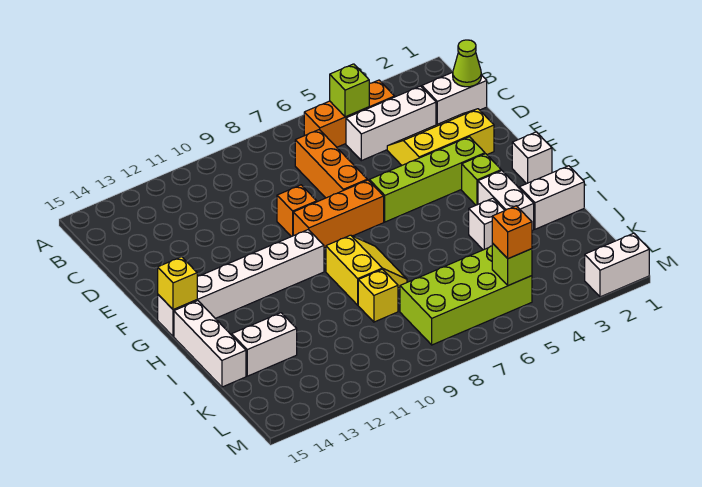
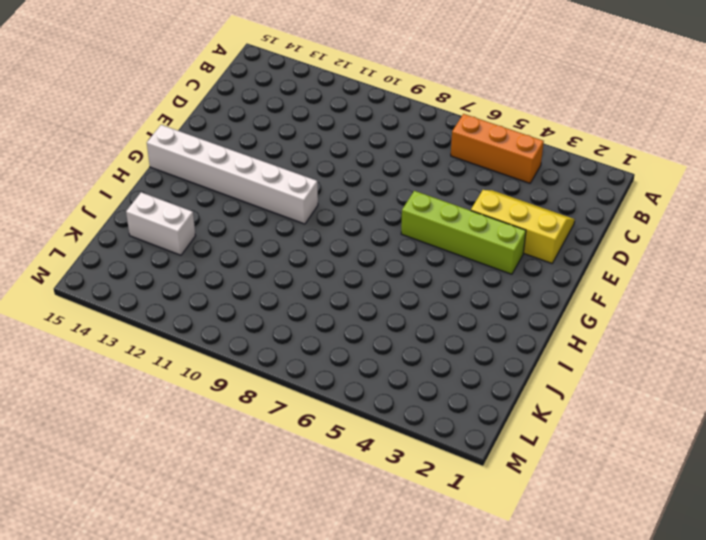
none -> white brick C1:C2 level 1
none -> white brick C3:C5 level 1
none -> orange brick C7:E7 level 1

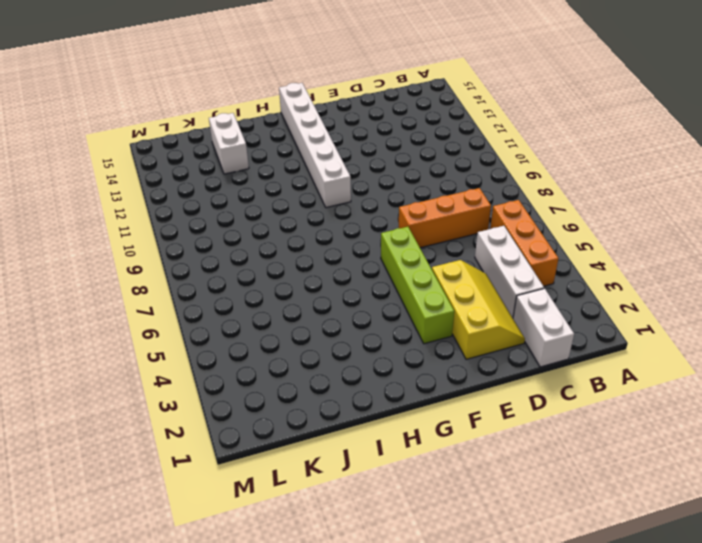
none -> orange brick E9 level 1
none -> orange brick F7:F9 level 1
none -> white brick G1 level 1

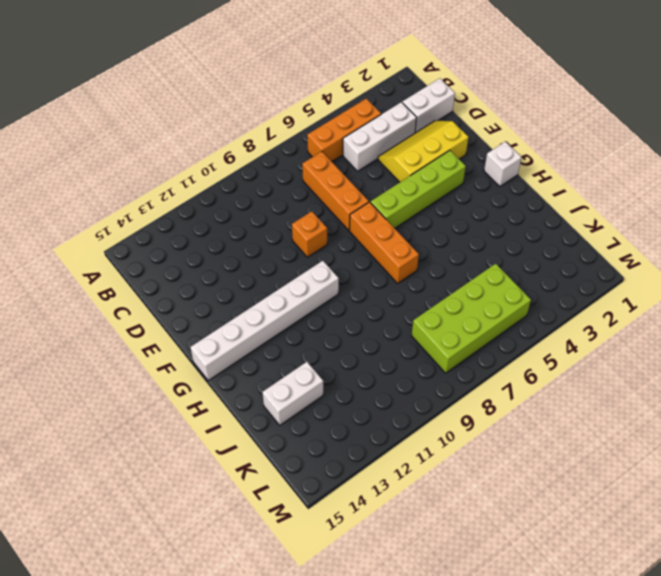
orange brick F7:H7 level 1 -> orange brick F7:F9 level 1
none -> lime brick G3 level 1
none -> white brick H3:I3 level 1
none -> yellow slope H8:I9 level 1 top 9

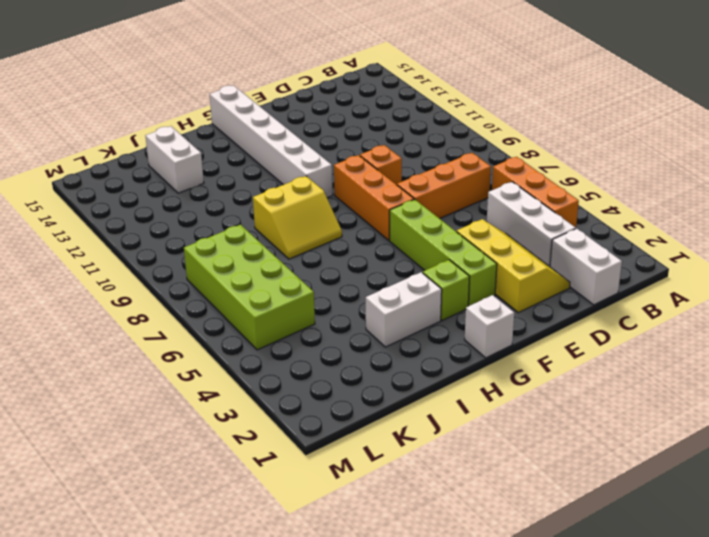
none -> white brick H15:J15 level 1
none -> white brick I1:I2 level 1
none -> white brick I4 level 1

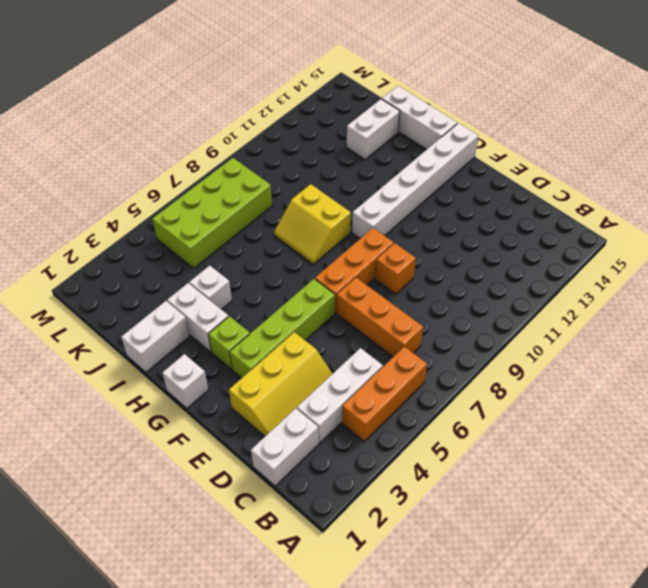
none -> yellow brick J9 level 1
none -> white brick M1:M2 level 1
none -> lime brick B5 level 2

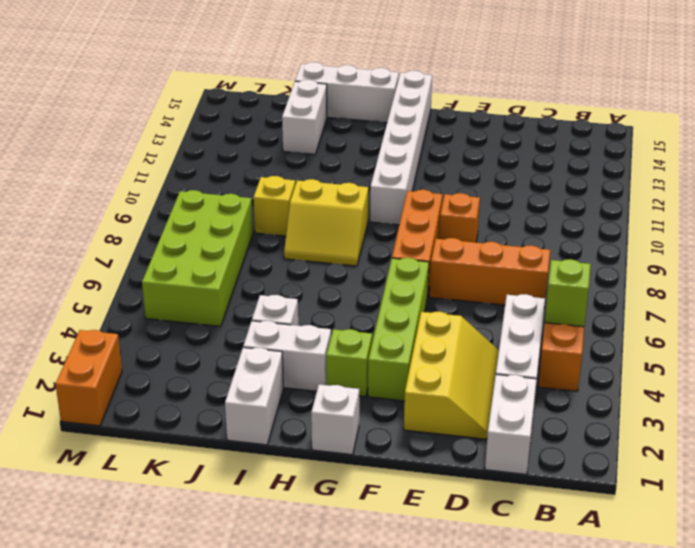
orange brick M1:M2 level 1 -> white brick M1:M2 level 1
none -> lime cone C1 level 2
none -> yellow brick G15 level 2
none -> lime brick L5 level 2

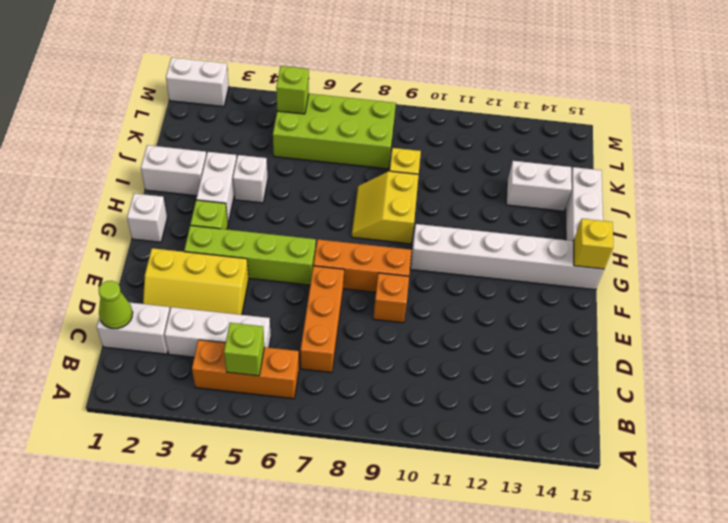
none -> orange brick L5 level 3

